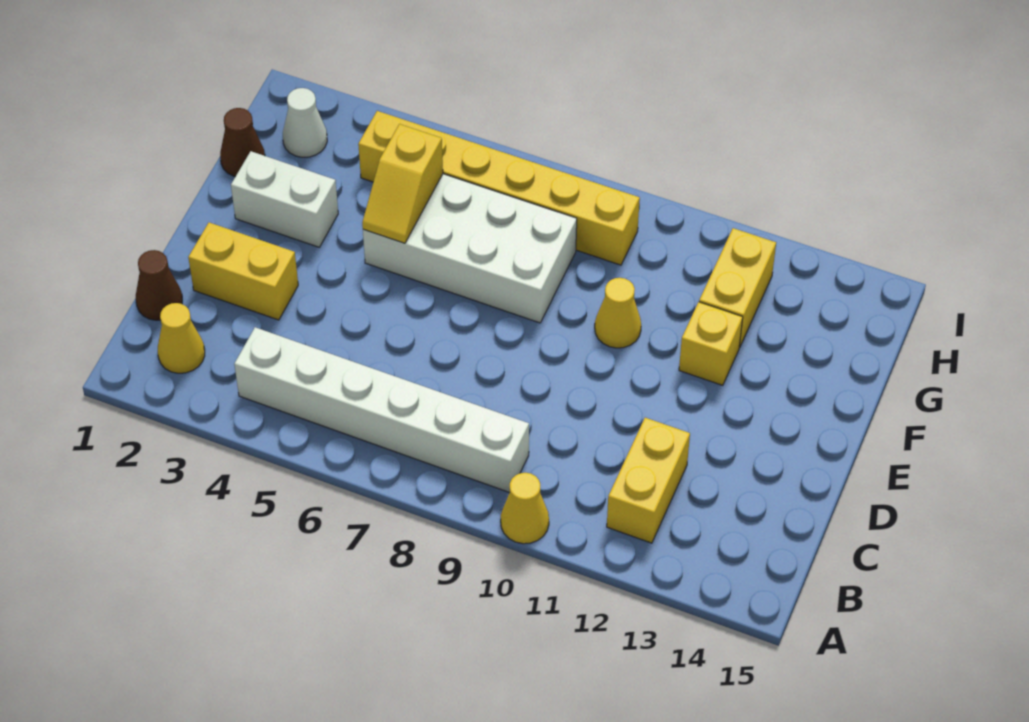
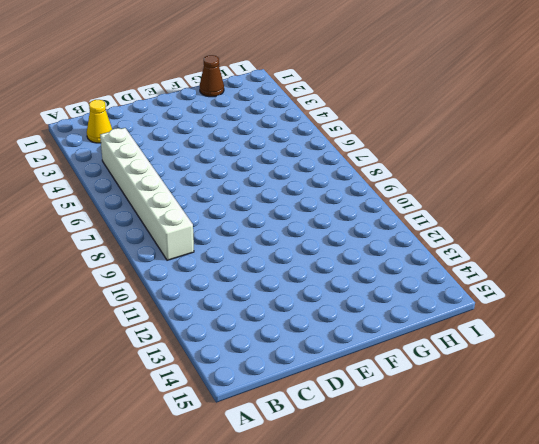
none -> yellow cone A10 level 1
none -> yellow brick B12:C12 level 1
none -> brown cone C1 level 1

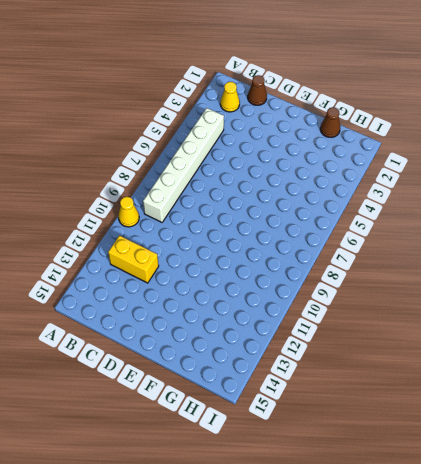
none -> yellow brick D2:D3 level 1
none -> white brick F2:F3 level 1
none -> white brick F5:G8 level 1

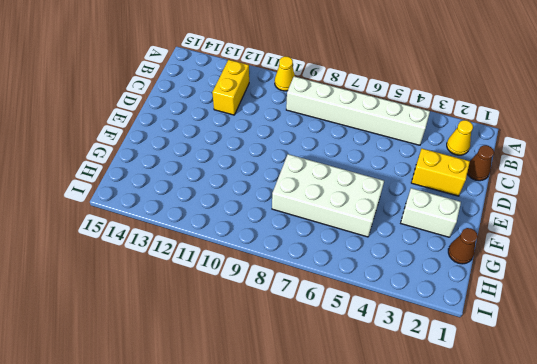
none -> yellow cone F10 level 1
none -> yellow brick F12 level 1
none -> yellow brick G12:H12 level 1

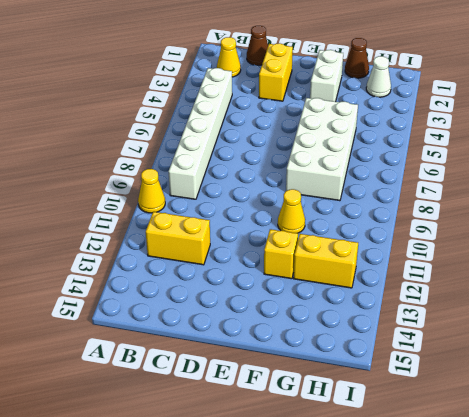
none -> yellow brick H4:H9 level 1
none -> yellow slope F5:G5 level 2 top G

